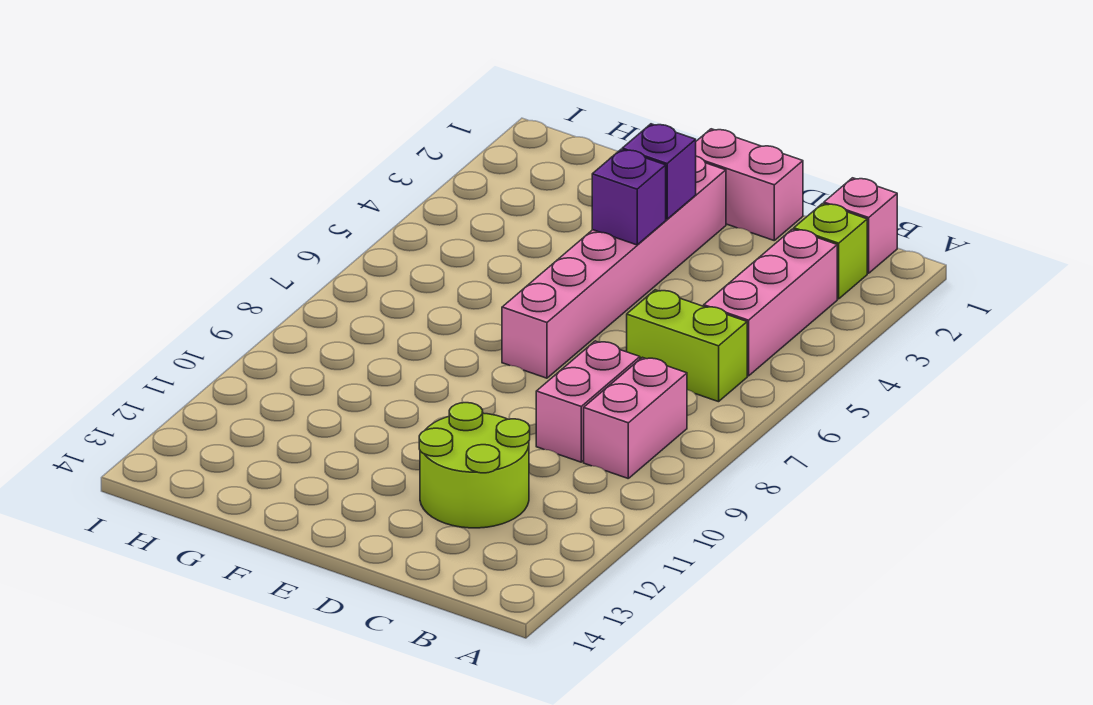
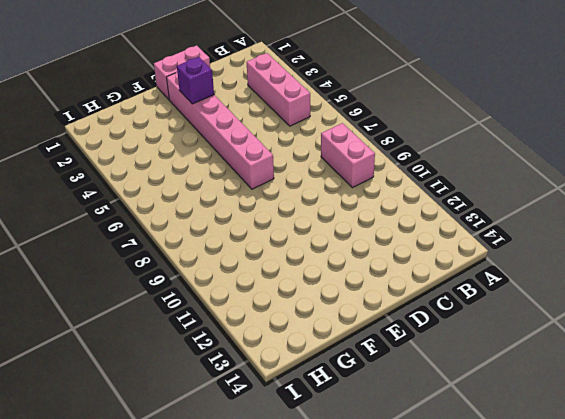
none -> pink brick B1 level 1
none -> lime brick B2 level 1

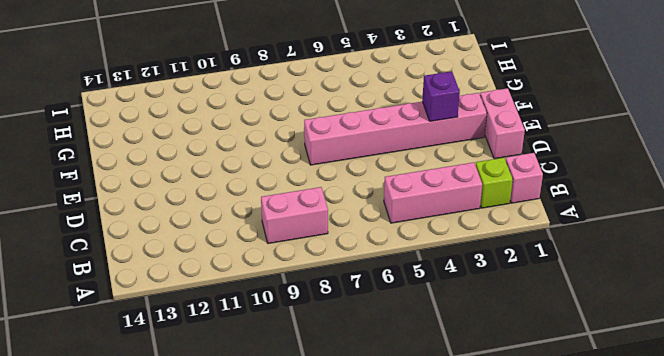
none -> lime brick B6:C6 level 1
none -> pink brick C8:C9 level 1

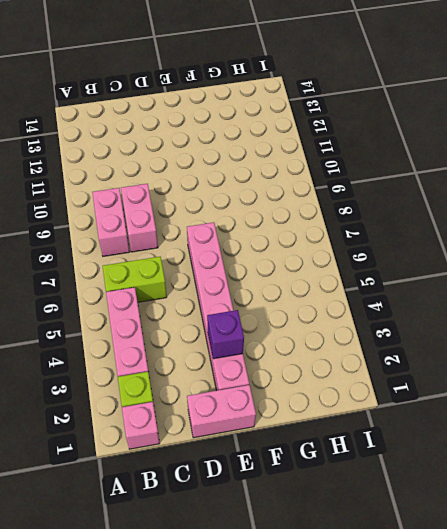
none -> lime round brick C11:D12 level 1
none -> purple brick E4 level 2

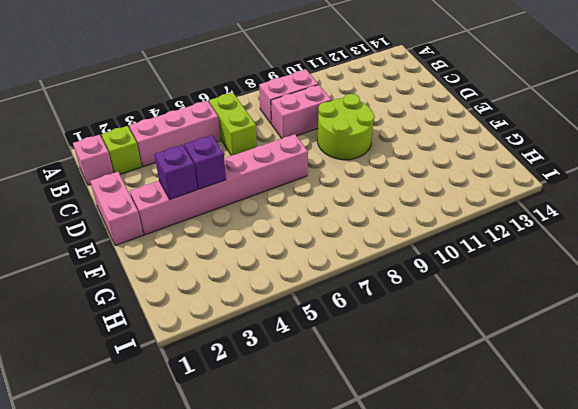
lime round brick D9:E10 level 1 -> lime round brick C11:D12 level 1

